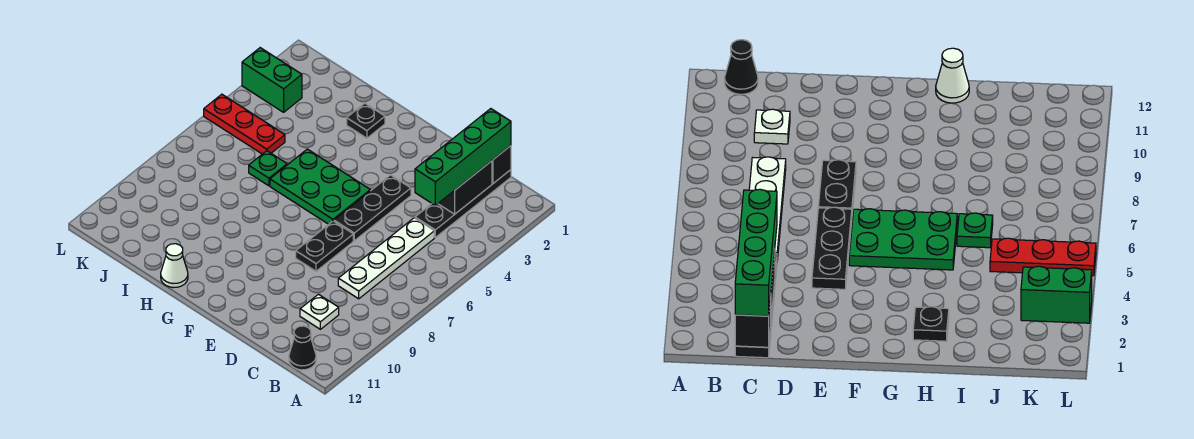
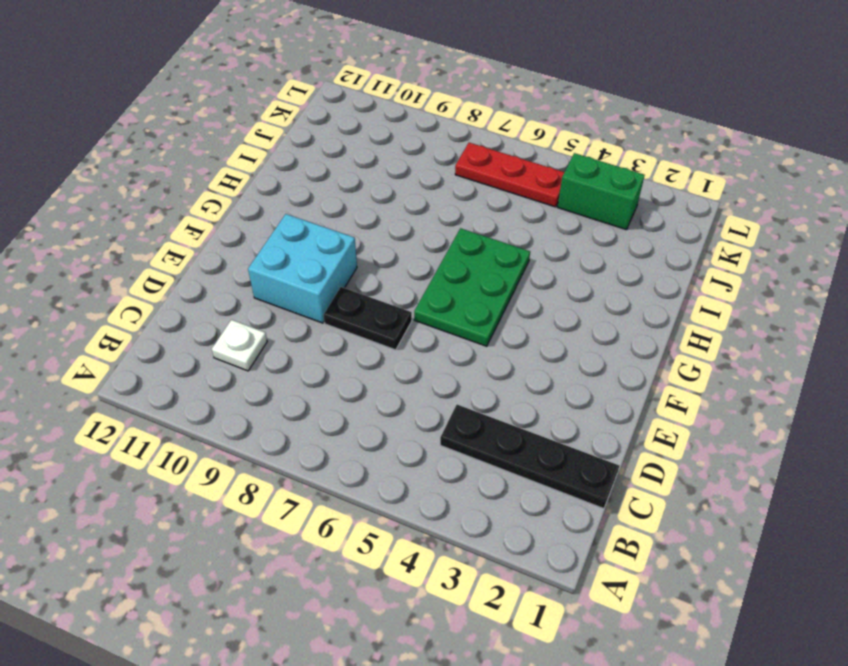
cyan brick E9:F10 level 1 -> none
green brick K3:K4 level 1 -> green brick K3:L3 level 1
red plate K5:K7 level 1 -> red plate J5:L5 level 1
none -> black cone B12 level 1
none -> white plate C5:C8 level 1
none -> black plate E4:E6 level 1

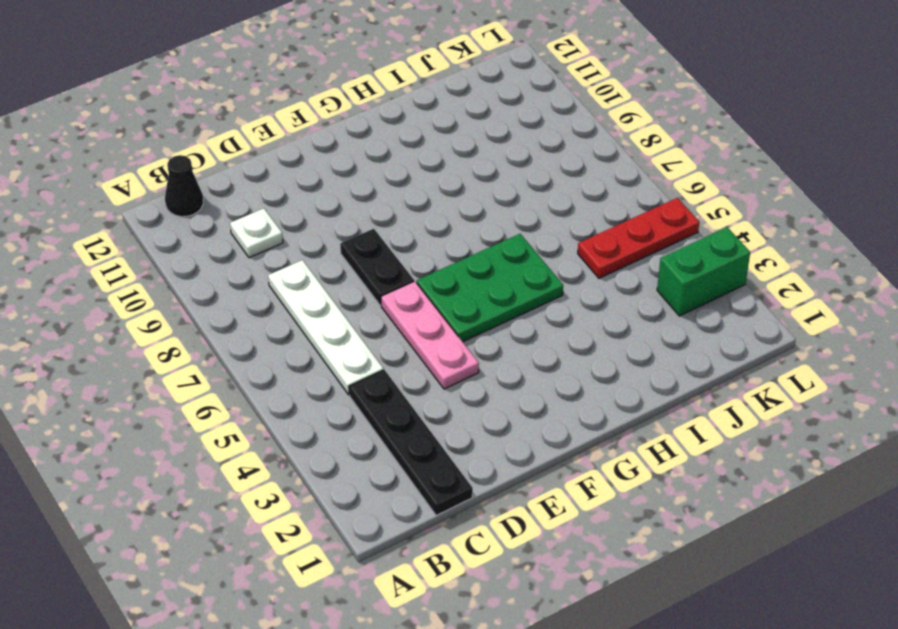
pink plate E4:E6 level 1 -> black plate E4:E6 level 1
none -> black plate H2 level 1
none -> white cone H12 level 1
none -> green plate I6 level 1

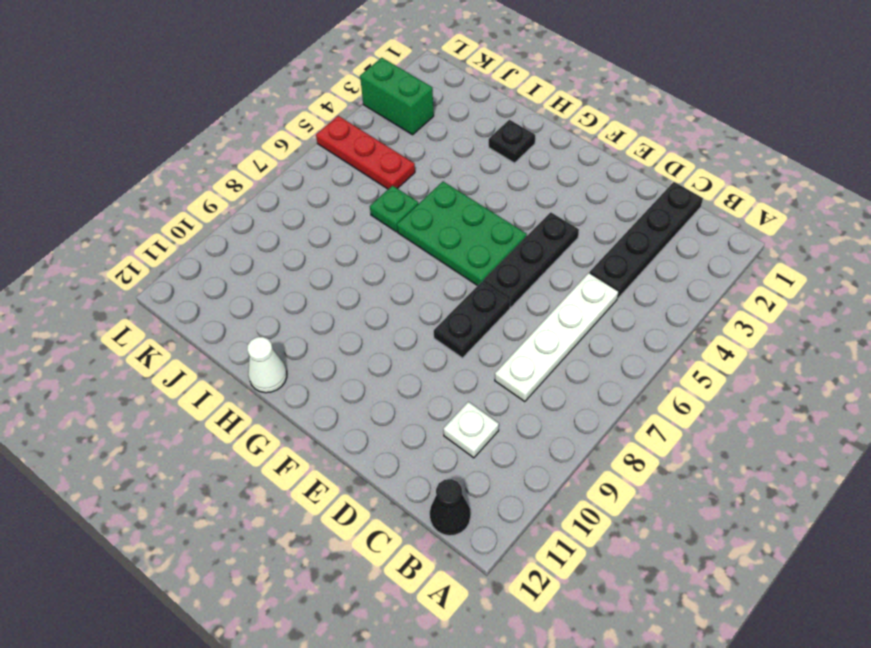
none -> black brick C1 level 2
none -> black brick C2:C3 level 2
none -> green brick C1:C4 level 3

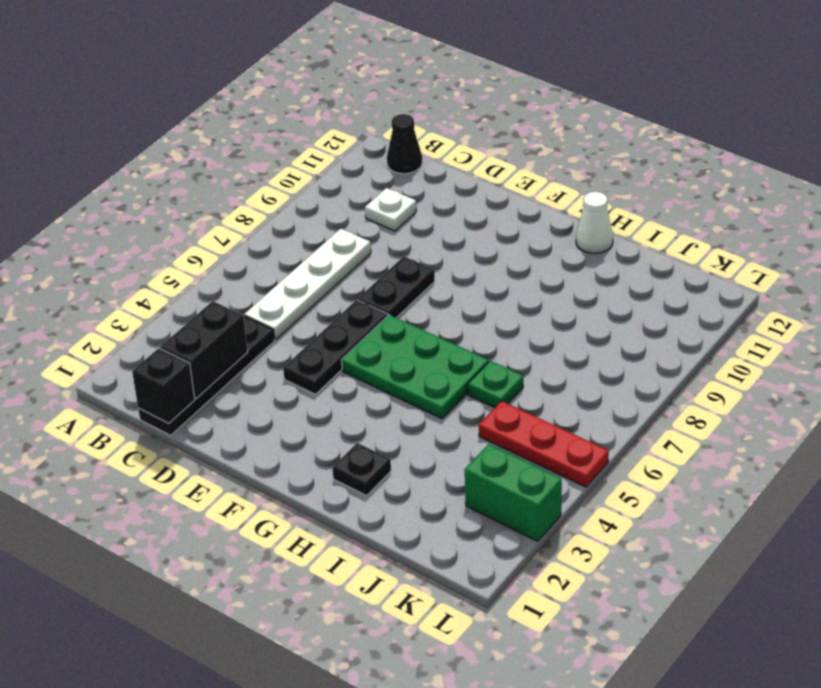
none -> green brick C1:C4 level 3

